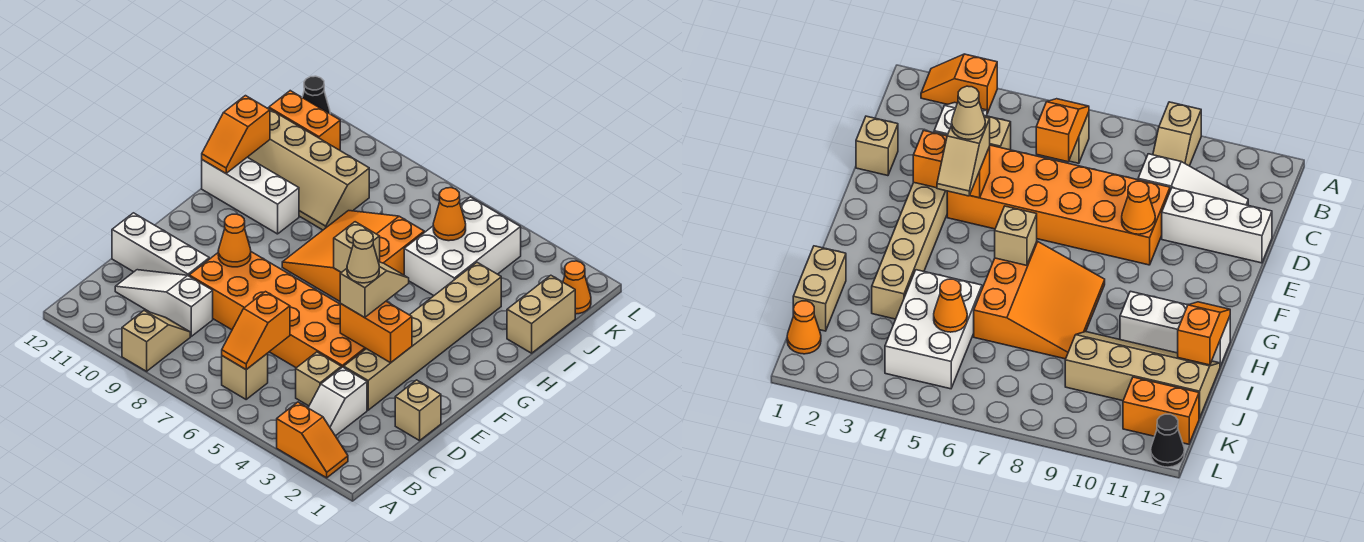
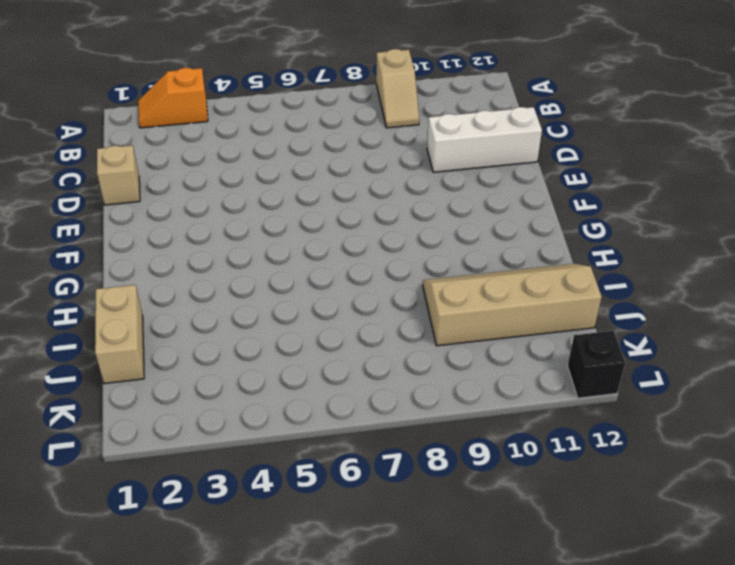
black brick L12 level 1 -> black cone L12 level 1
none -> white slope B3:C3 level 1 top C
none -> tan brick B6 level 1
none -> tan brick C4 level 1

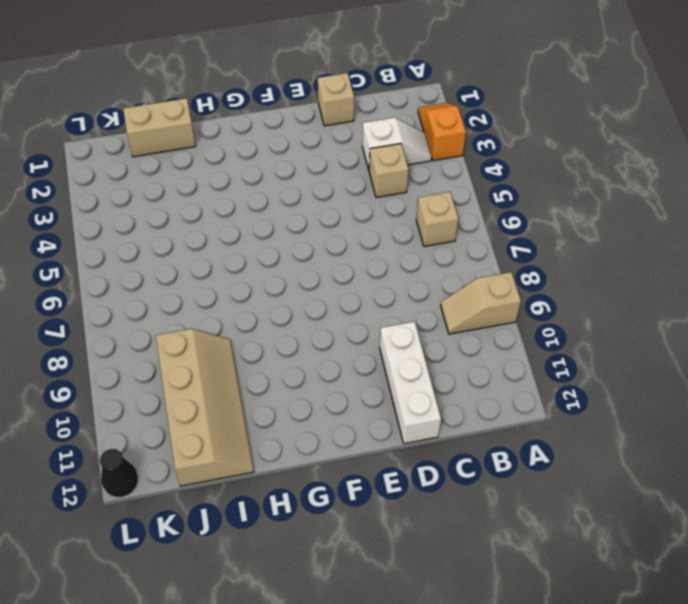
none -> white slope C9:C11 level 1 top 9
none -> tan brick D3:I3 level 1
none -> orange brick D4:E9 level 1

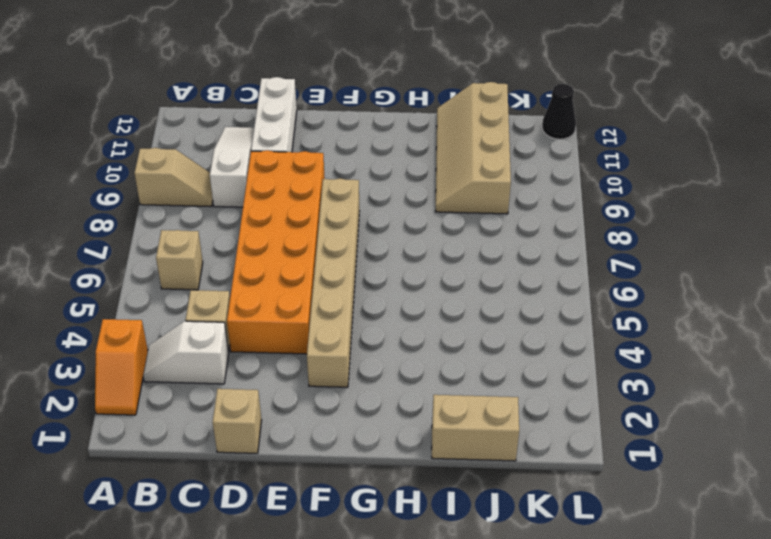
tan brick F3:F8 level 1 -> tan brick D3:I3 level 1
none -> orange slope G6:I8 level 1 top 6
none -> white brick H10:H12 level 1
none -> white brick I4:K5 level 1

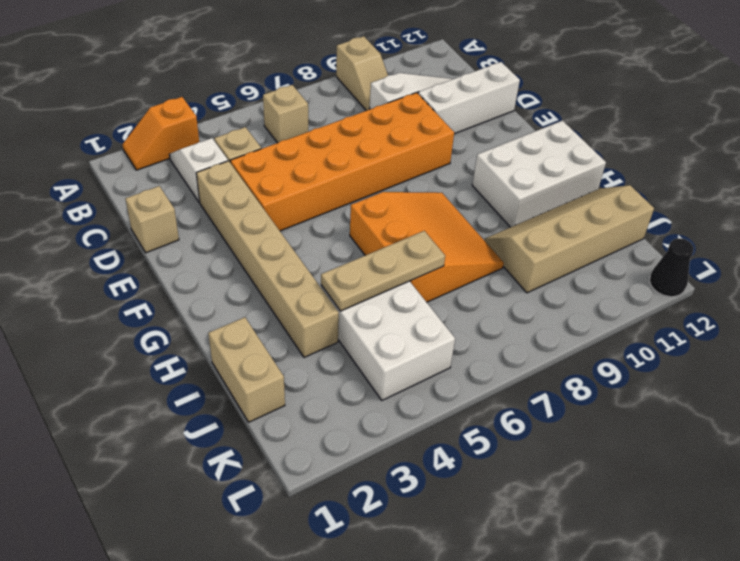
white brick G10:H12 level 1 -> white brick H10:H12 level 1
tan plate I4:I6 level 2 -> none
none -> orange cone K1 level 1
none -> orange brick K11:K12 level 1
none -> orange slope B6:C6 level 2 top C

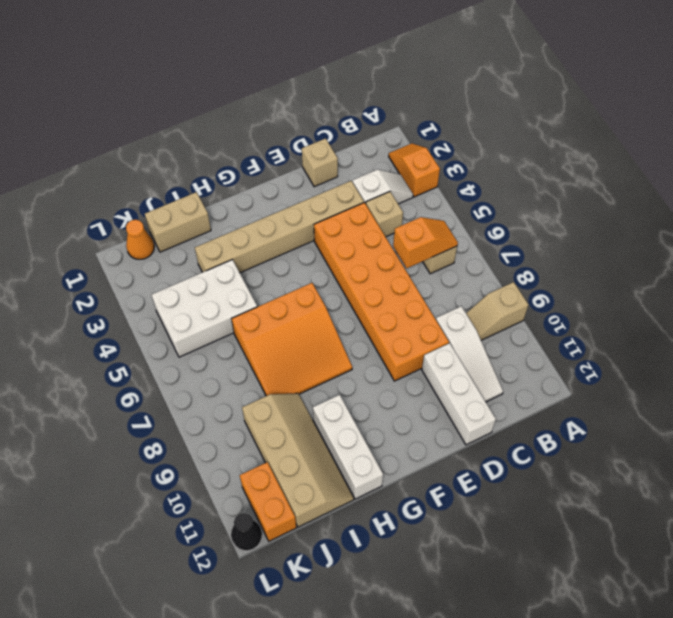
none -> orange brick E3:E4 level 2
none -> orange cone E9 level 2
none -> tan brick G6 level 2

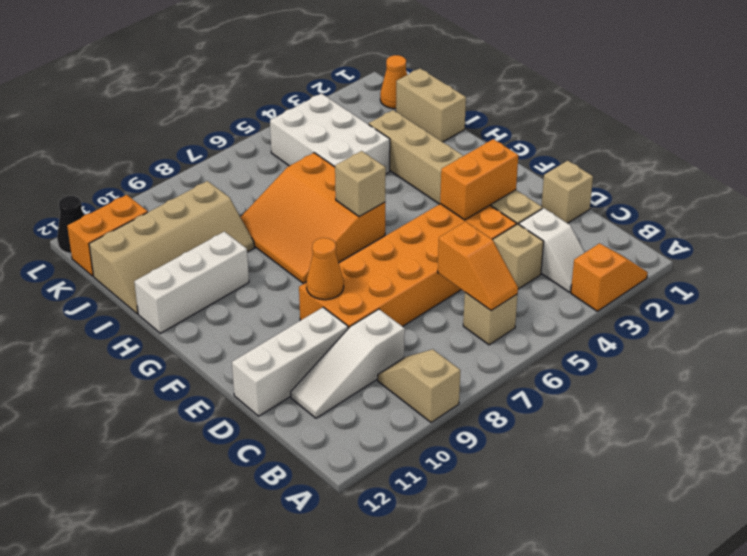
none -> orange slope H12:I12 level 2 top I
none -> orange cone J5 level 2
none -> tan slope E4:F4 level 3 top E

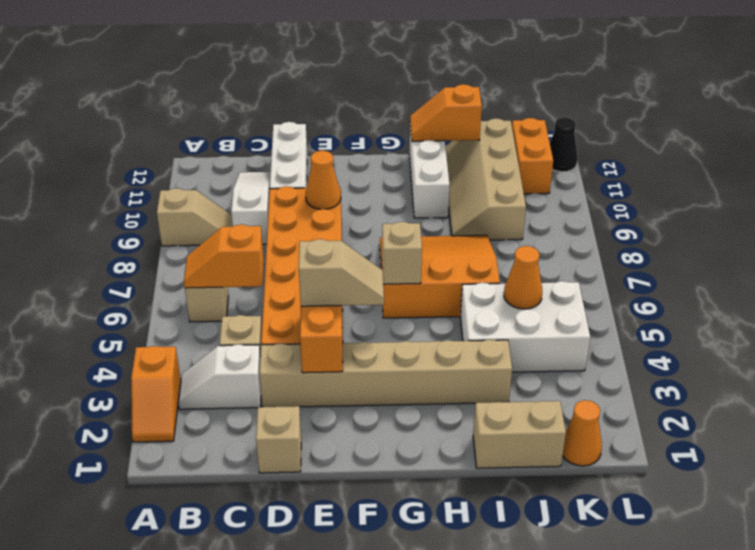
none -> tan cone E4 level 4

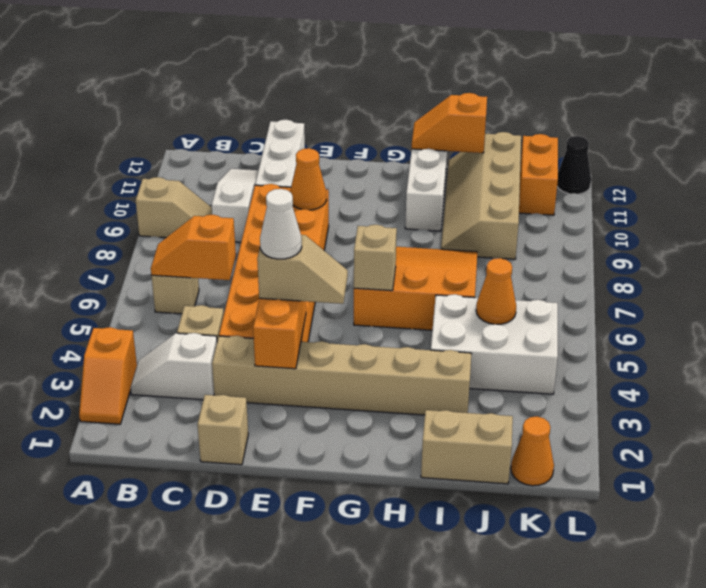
white cone E4 level 4 -> tan cone E4 level 4

